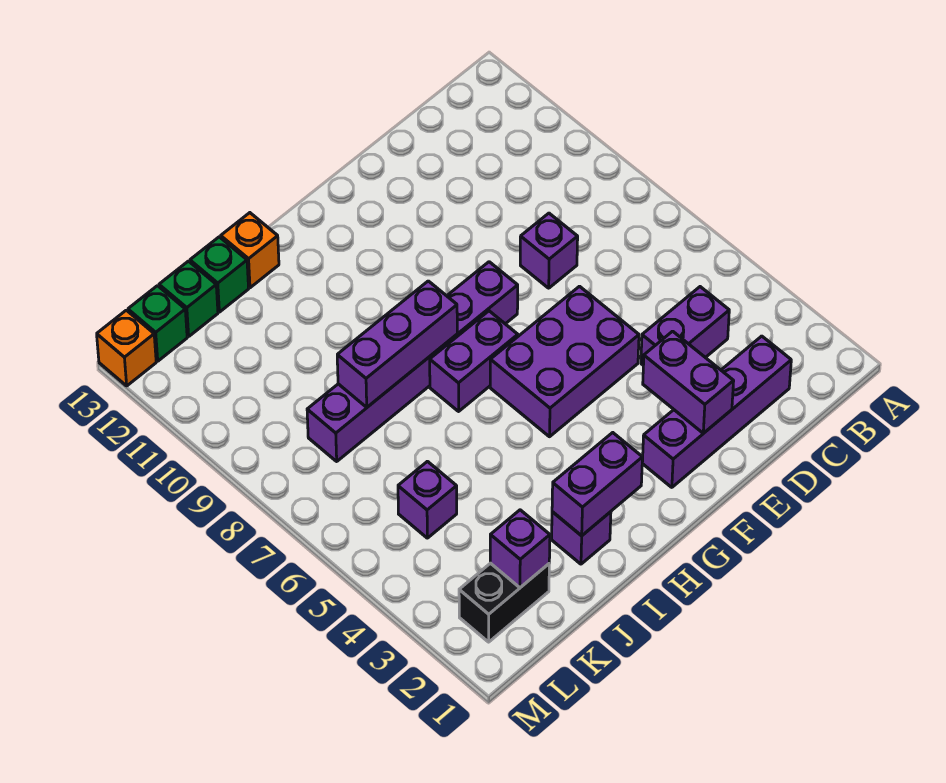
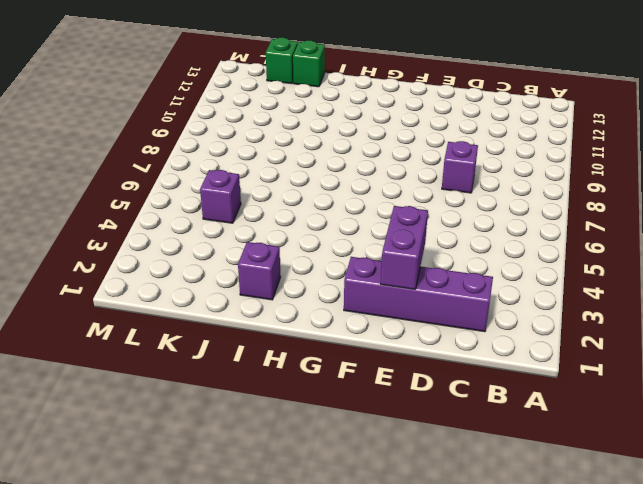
none -> purple brick C4:D4 level 1
none -> purple brick E5:G6 level 1
none -> purple brick F8:K8 level 1

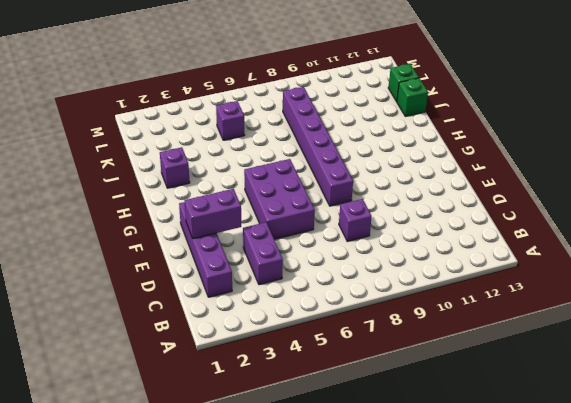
none -> purple brick G7:H7 level 1
none -> orange brick I13 level 1
none -> black brick K2:L2 level 1

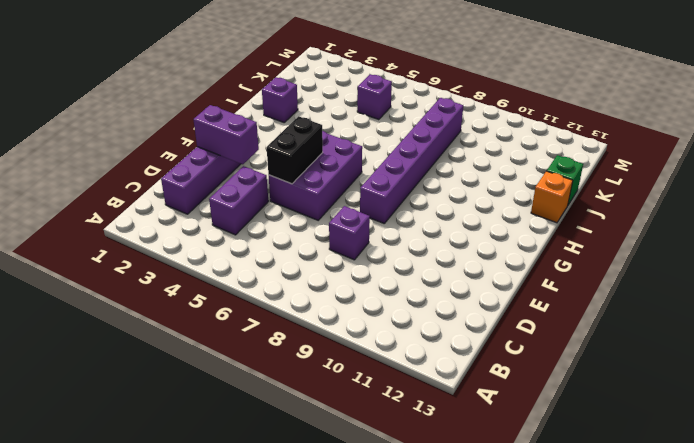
black brick E5:F5 level 2 -> black brick K2:L2 level 1
none -> purple brick G7:H7 level 1
none -> green brick K13 level 1
none -> green brick L13 level 1

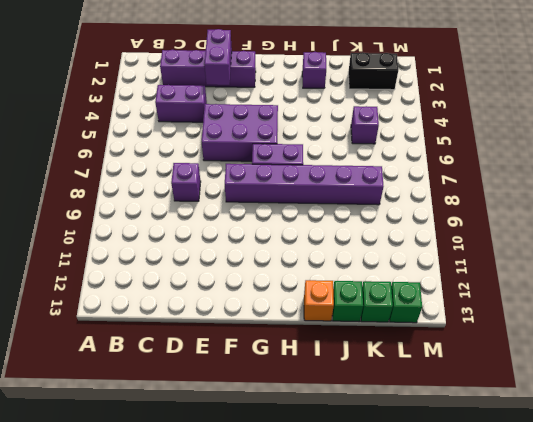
none -> orange brick M13 level 1
none -> purple brick H2:I2 level 2
none -> purple brick H8:J8 level 2

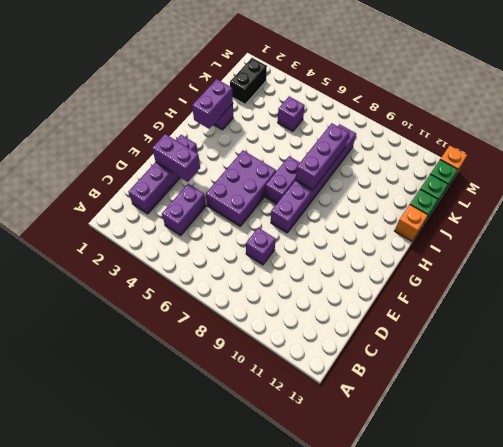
none -> purple brick K2 level 2

